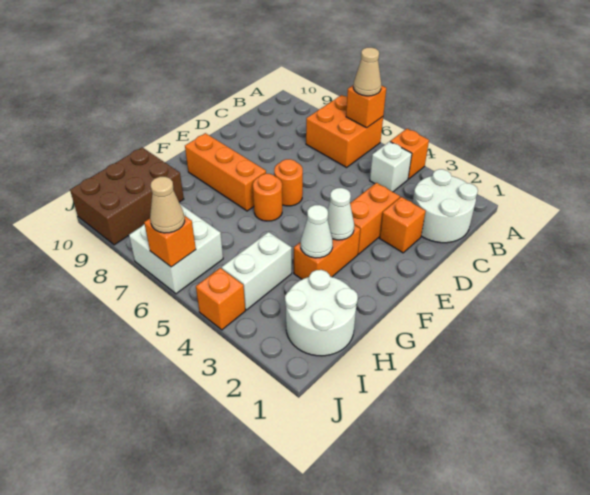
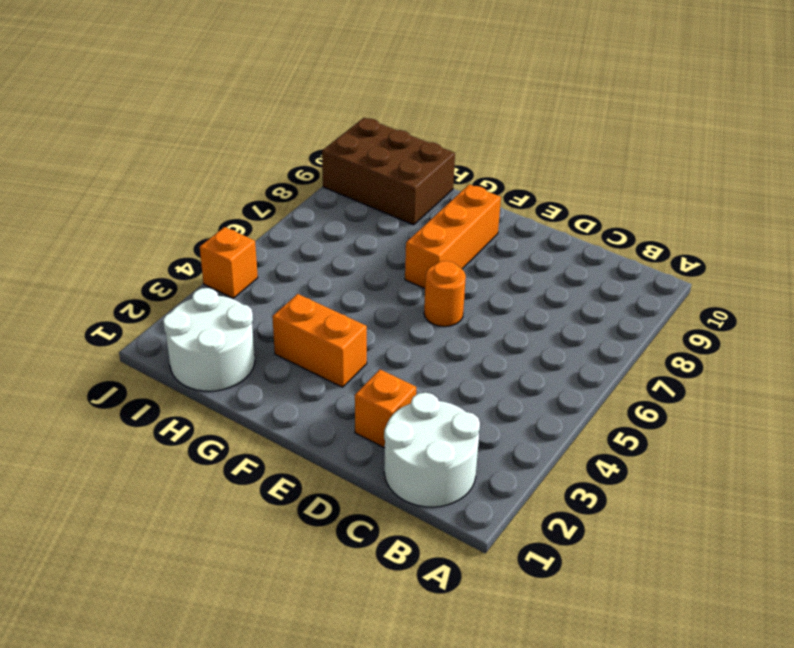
none -> orange brick A4 level 1
none -> orange brick A6:B7 level 1
none -> white brick B4 level 1

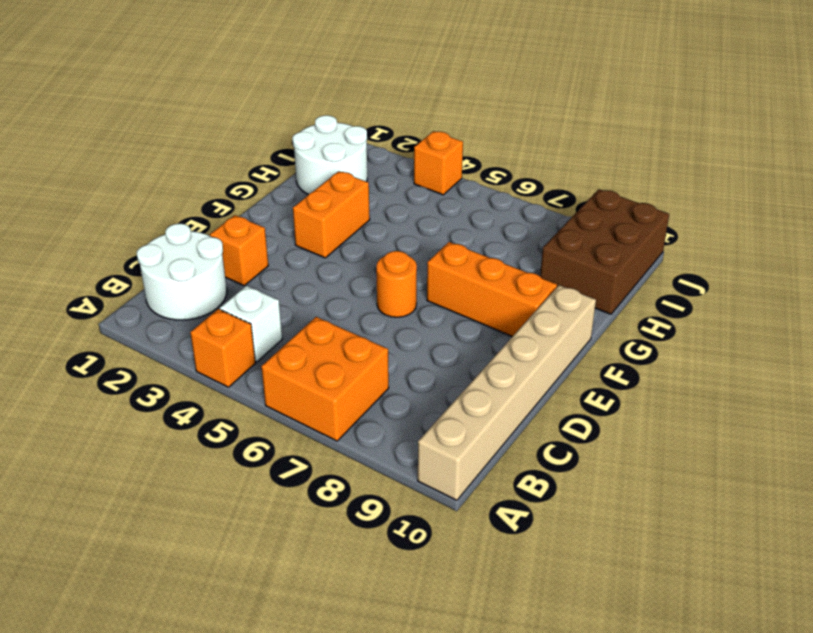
tan brick A10:F10 level 1 -> none
none -> orange brick D3:E3 level 1
none -> orange round brick F6 level 1
none -> white brick H4:I4 level 1

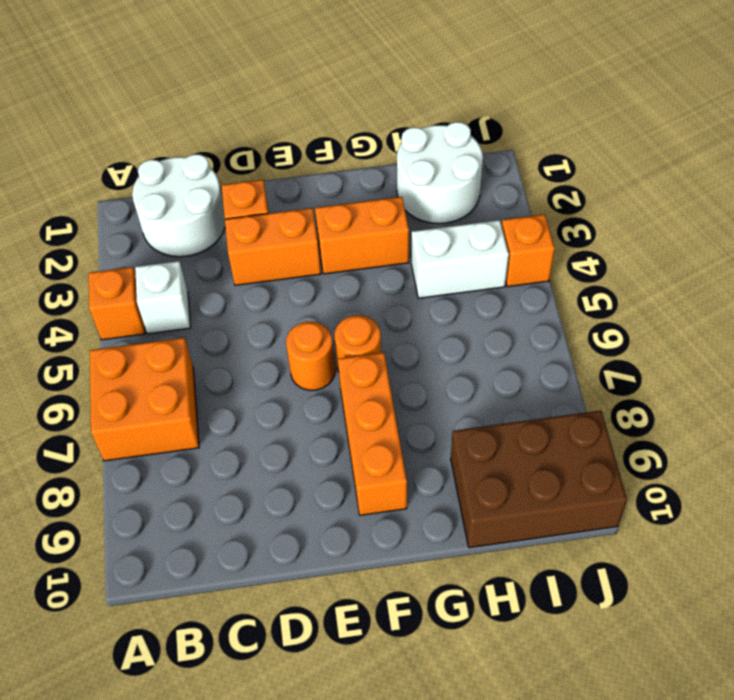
none -> white brick I6:J7 level 1
none -> orange brick A6 level 2
none -> white cone F3 level 2

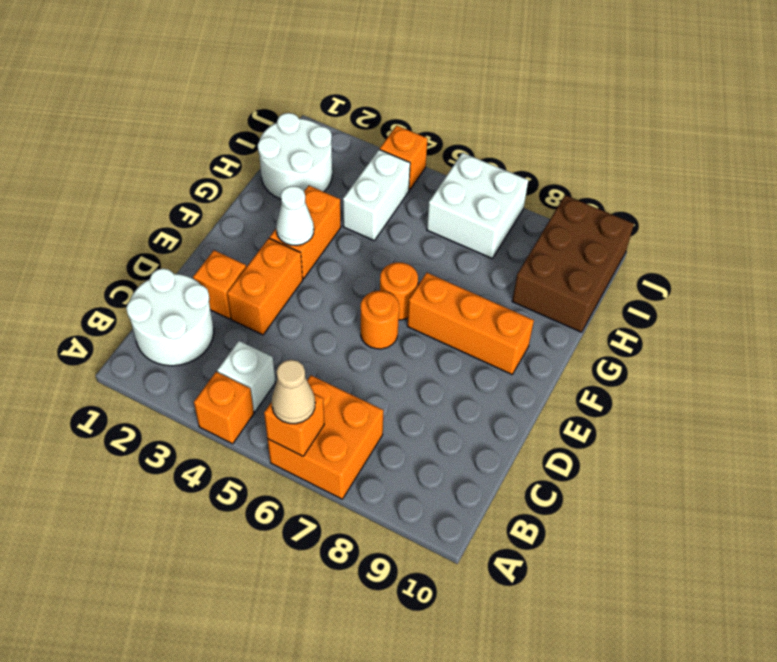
none -> white cone G3 level 2
none -> orange brick J6 level 2
none -> tan cone J6 level 3

